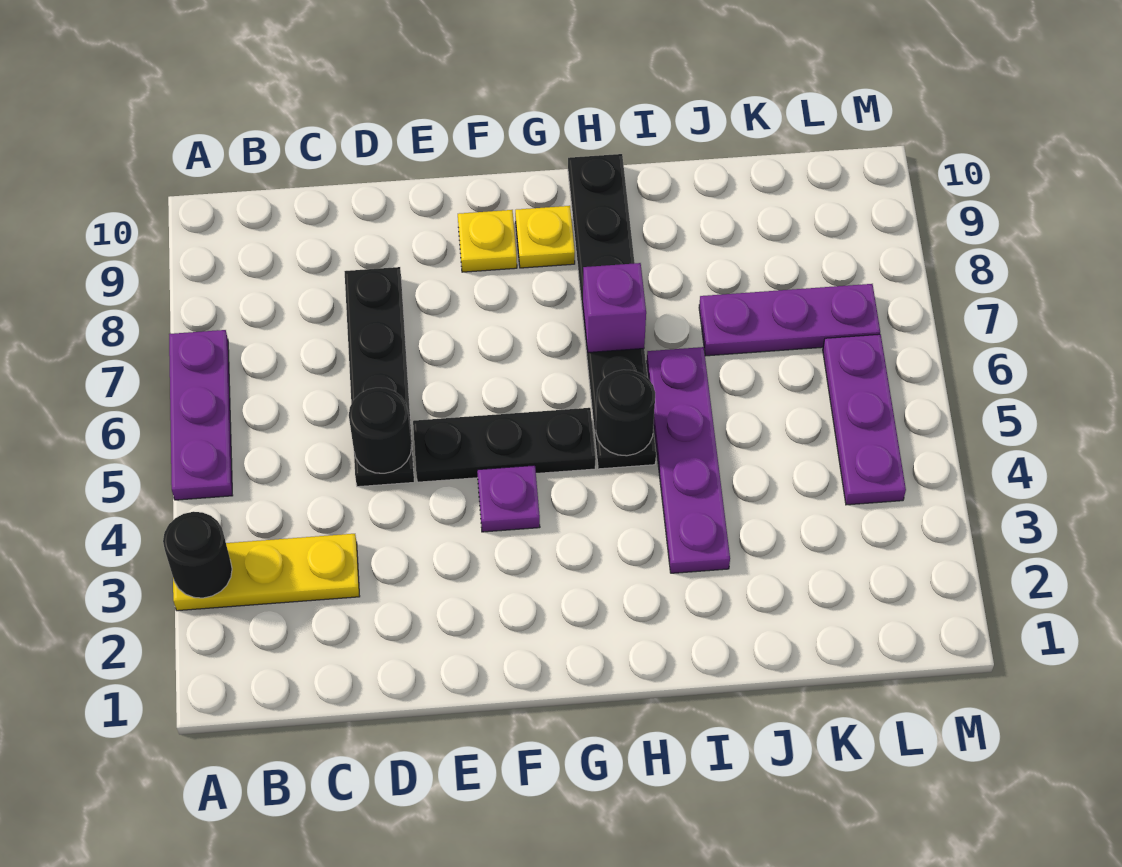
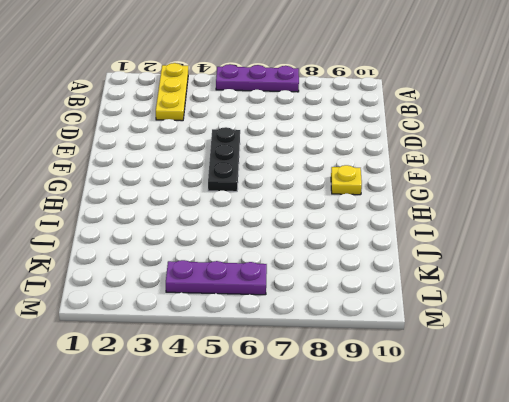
none -> black plate D5:D8 level 1
none -> purple plate F4 level 1
none -> yellow plate F9 level 1

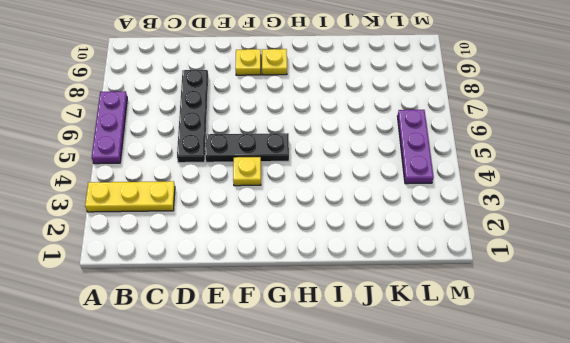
yellow plate F4 level 1 -> purple plate F4 level 1
none -> black plate H5:H10 level 1
none -> purple plate I3:I6 level 1
none -> purple plate J7:L7 level 1

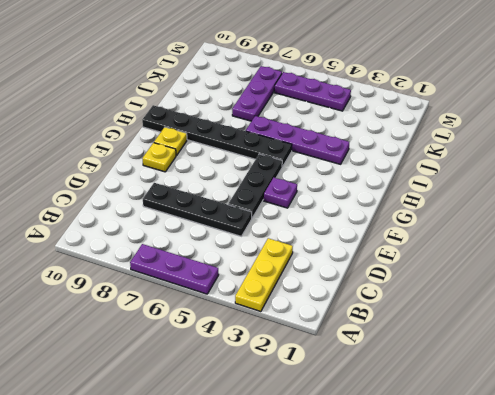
none -> black round brick A3 level 2
none -> black round brick D5 level 2
none -> black round brick H5 level 2

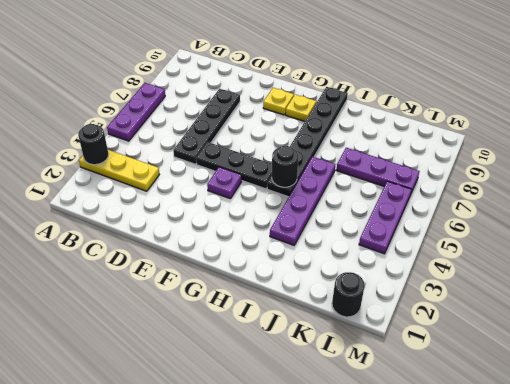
black round brick L1 level 1 -> black round brick D5 level 2
none -> purple brick H7 level 2

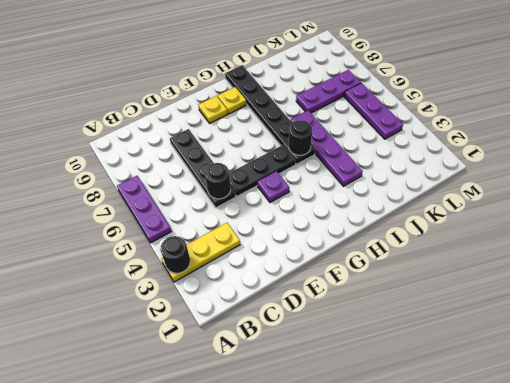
none -> purple brick H7 level 2

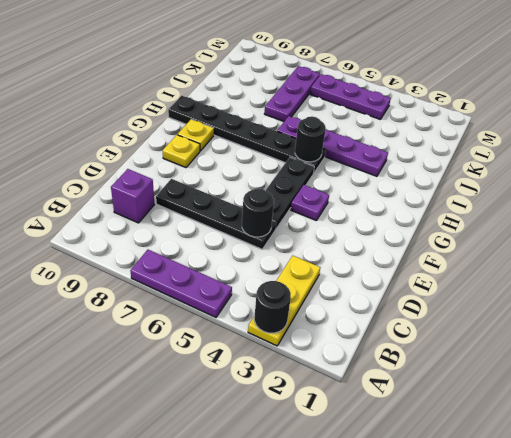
purple brick C9 level 1 -> purple brick H7 level 2

